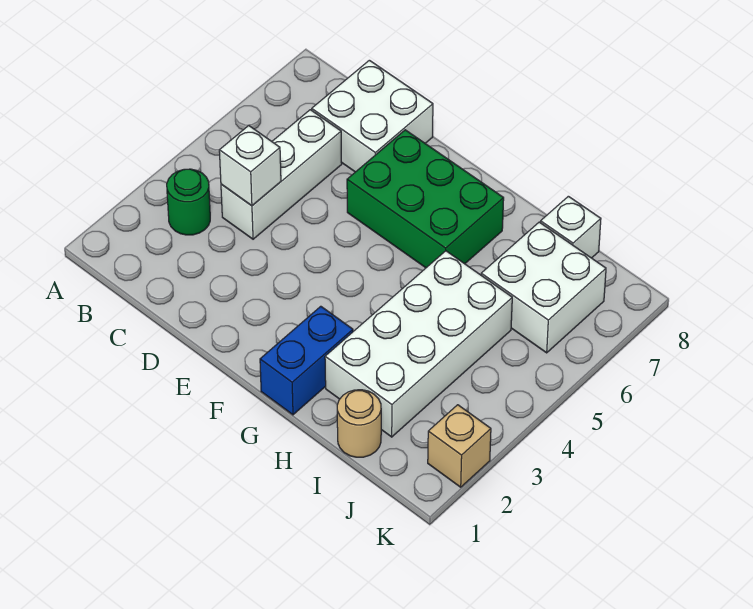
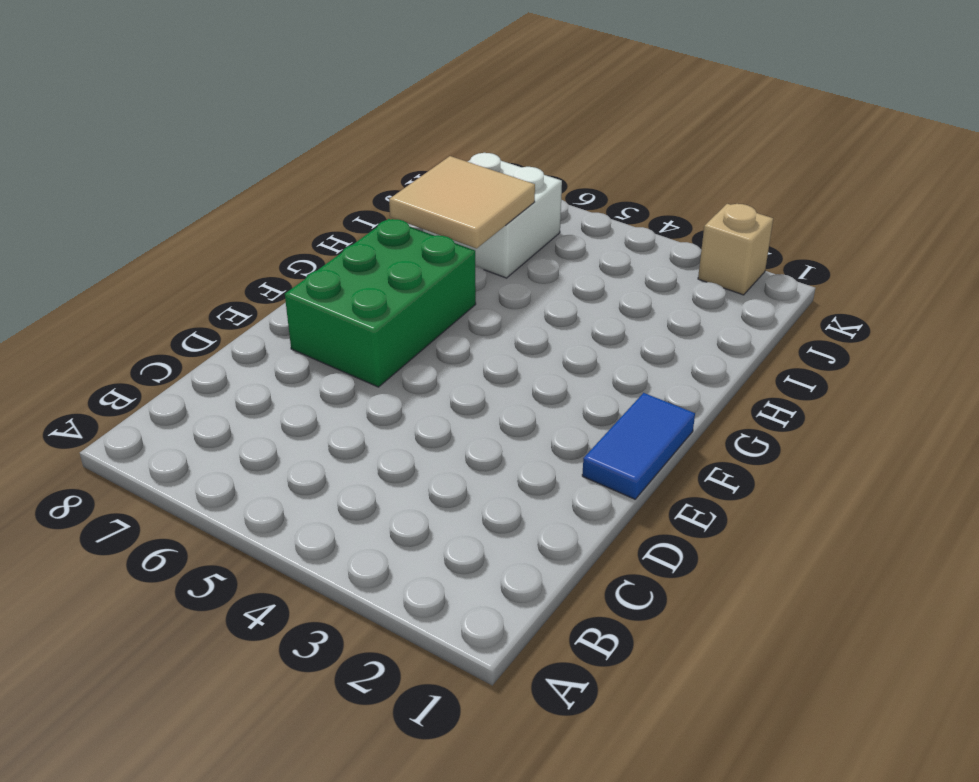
blue tile E1:F1 level 1 -> none
tan tile H6:I7 level 2 -> none
none -> green round brick B3 level 1
none -> white brick C4:C6 level 1

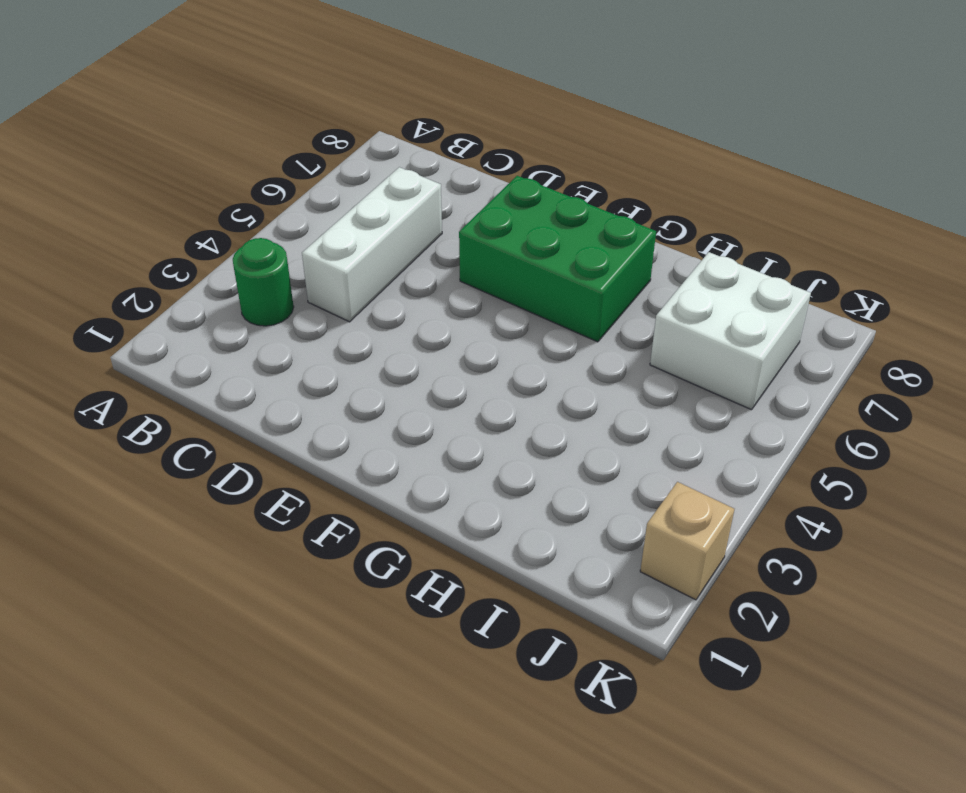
none -> white brick C7:D8 level 1
none -> blue brick G1:G2 level 1

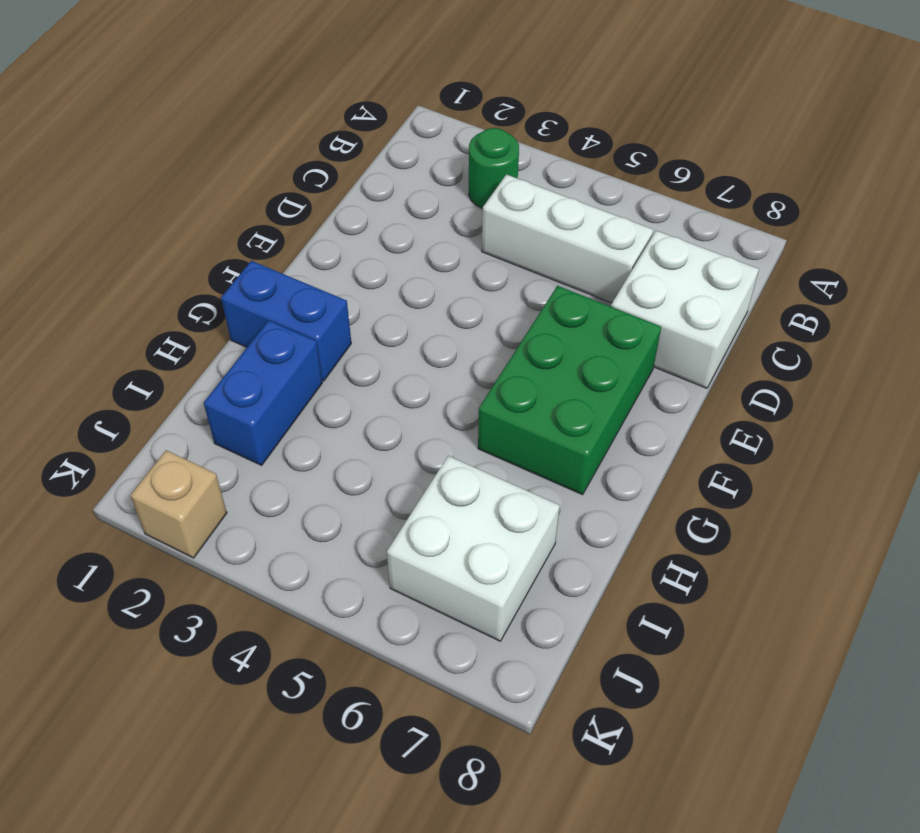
blue brick H2:I2 level 1 -> white brick H2:I5 level 1
none -> tan round brick I1 level 1
none -> white brick I8 level 1

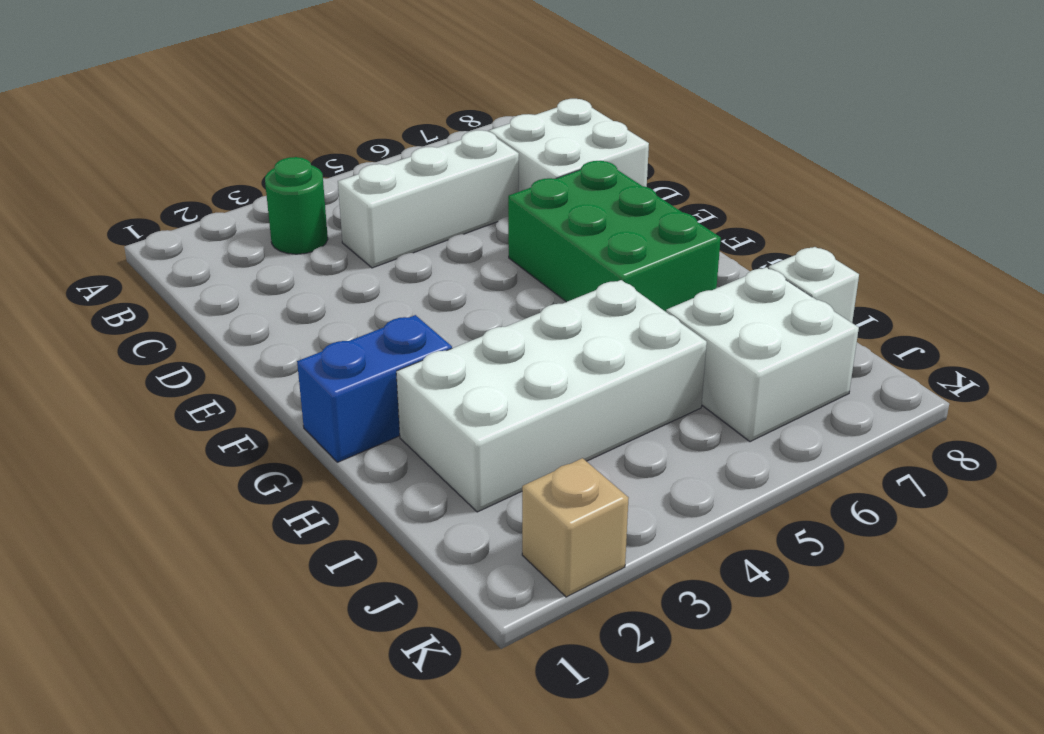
none -> tan round brick I1 level 1
none -> white brick C4 level 2

